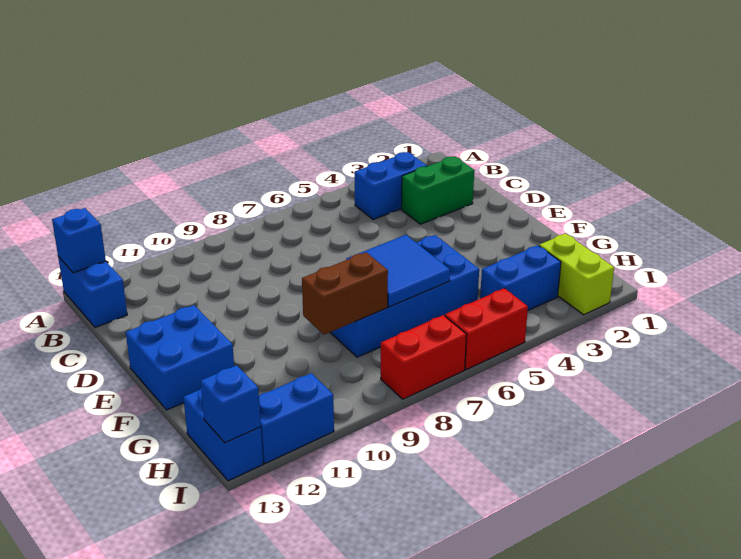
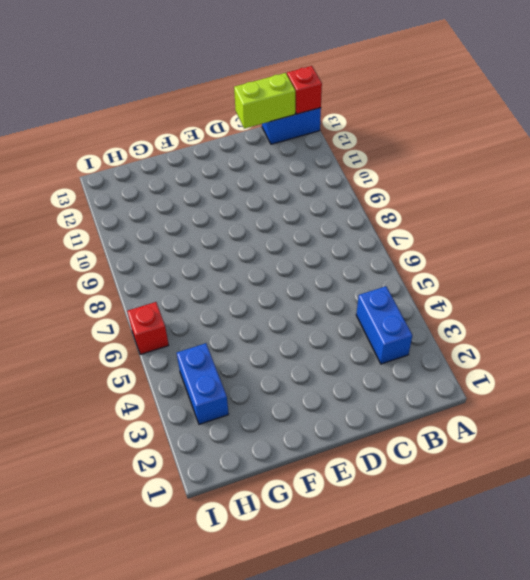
red brick A13 level 2 -> blue brick A13 level 2
lime brick B13:C13 level 2 -> lime brick H2:I2 level 1
red brick I6 level 1 -> red brick I5:I6 level 1
none -> green brick C2:C3 level 1
none -> blue brick E12:F13 level 1
none -> blue brick F5:G8 level 1

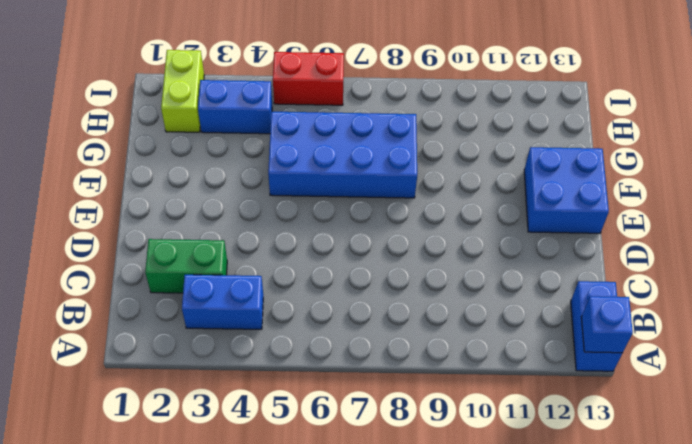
none -> blue brick H13:I13 level 1
none -> red brick I7:I8 level 1
none -> blue brick I11:I12 level 1

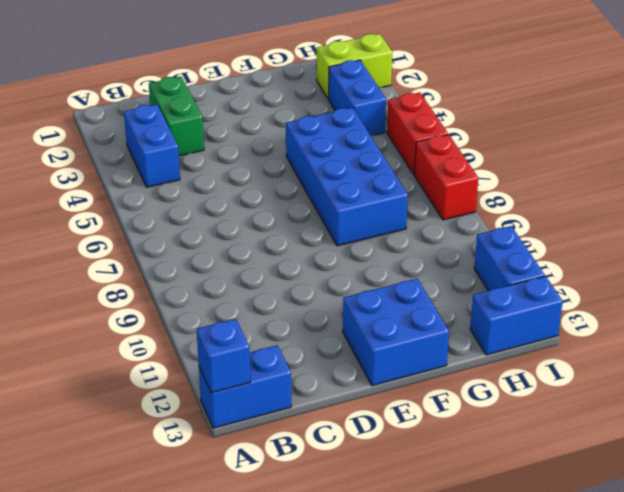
none -> blue tile F6:G7 level 2
none -> brown brick G8:G9 level 2
none -> blue brick I13 level 2

